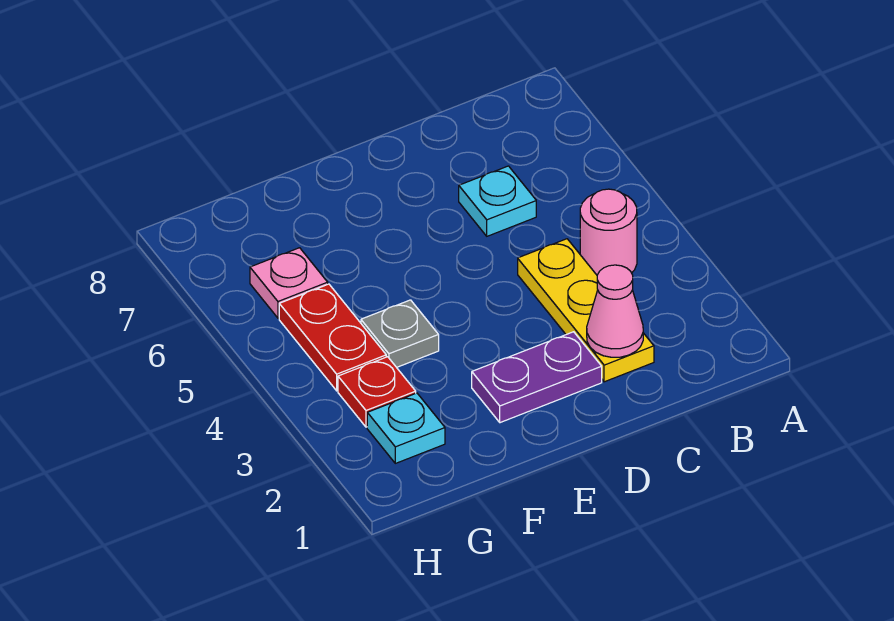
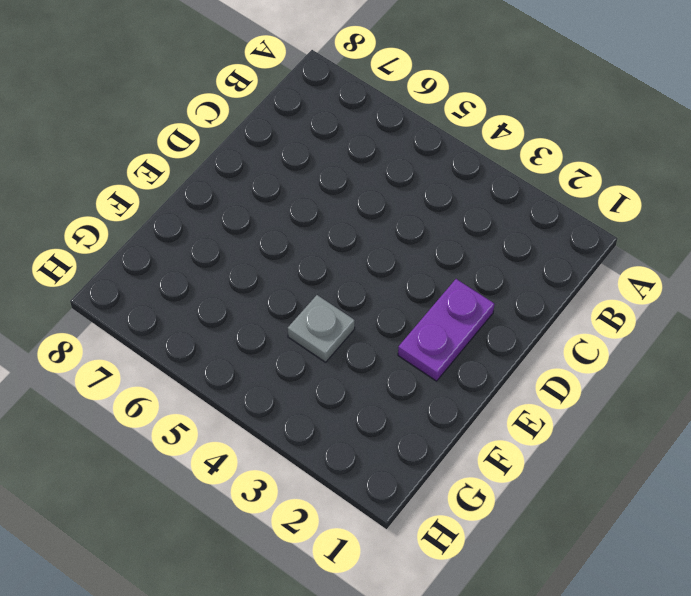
none -> pink round brick B4 level 1
none -> yellow plate C2:C4 level 1

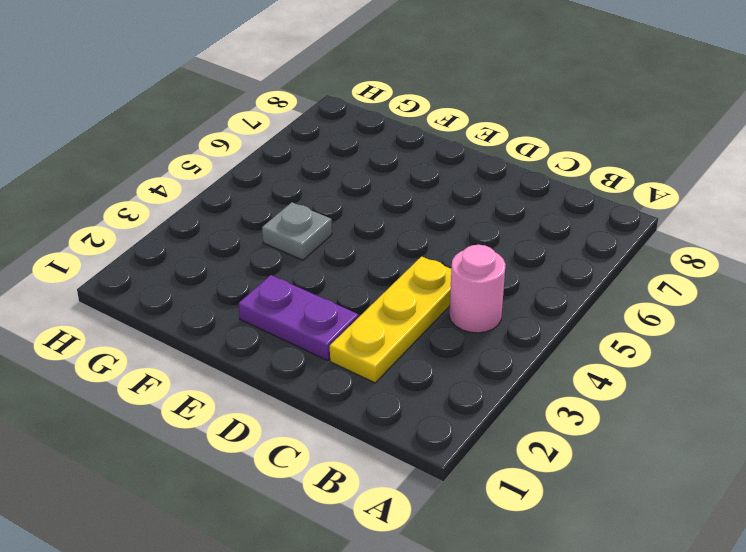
none -> cyan plate C6 level 1
none -> cyan plate G2 level 1

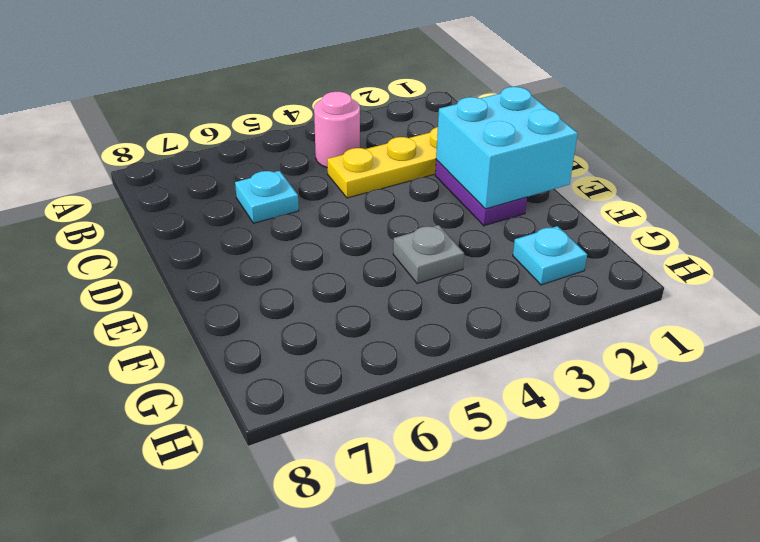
cyan brick D1:E2 level 2 -> none
none -> red plate G3 level 1
none -> red plate G4:G5 level 1

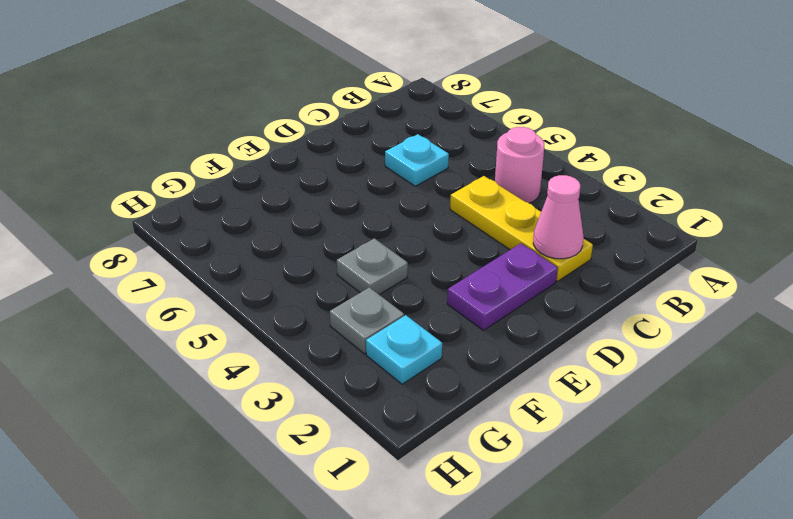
grey plate G3 level 1 -> red plate G3 level 1
none -> red plate G4:G5 level 1
none -> pink plate G6 level 1

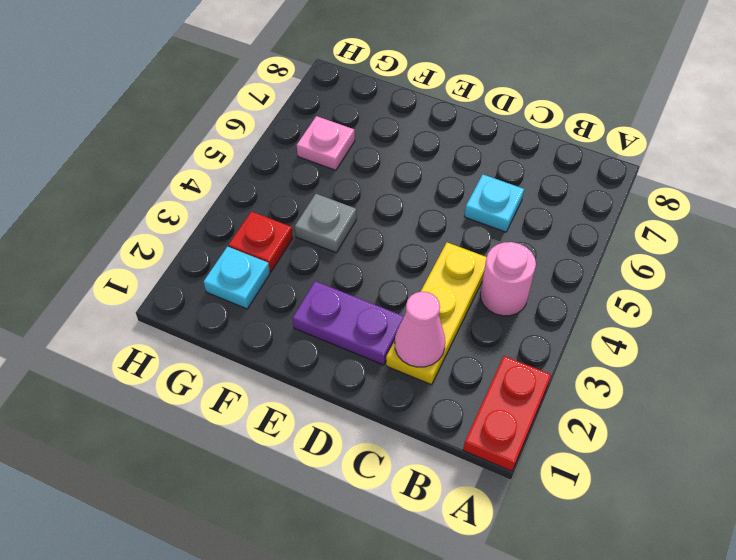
red plate A1:A2 level 1 -> red plate G4:G5 level 1

